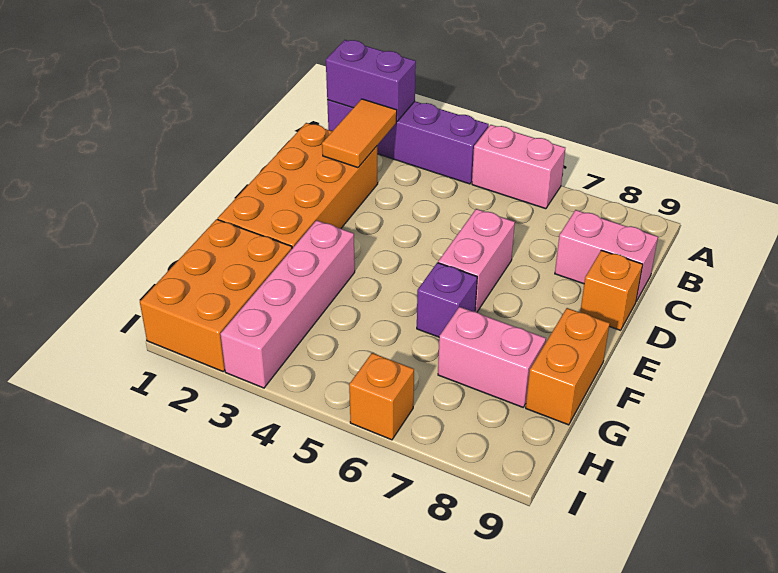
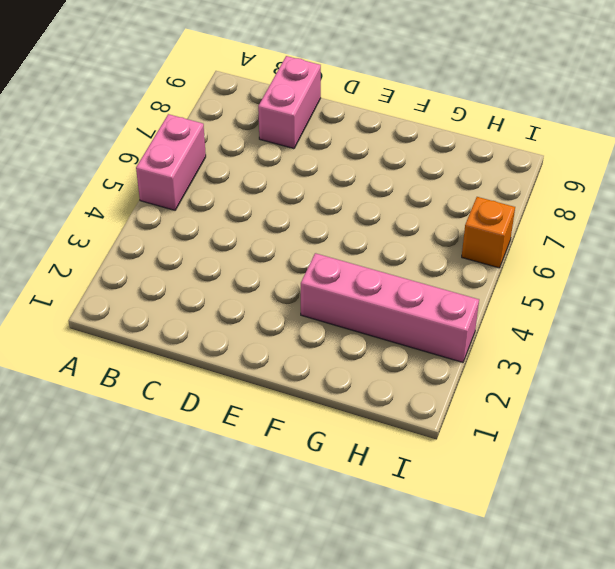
none -> purple brick A1:A4 level 1
none -> orange brick C1:F2 level 1
none -> pink brick D6:E6 level 1

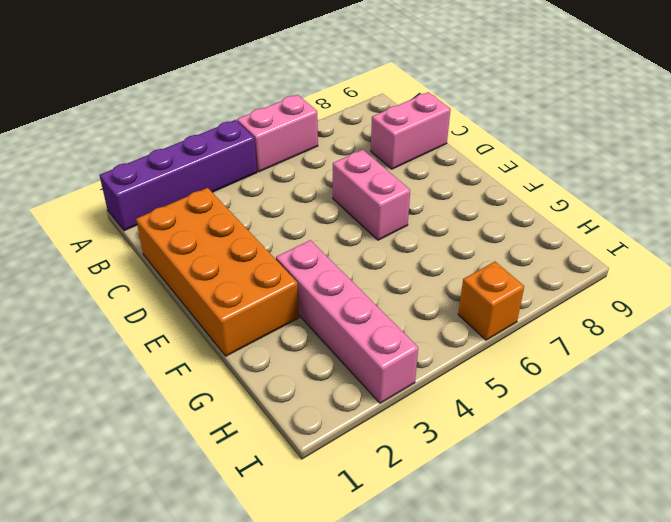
none -> orange brick D9 level 1
none -> purple brick F6 level 1
none -> orange brick F9:G9 level 1

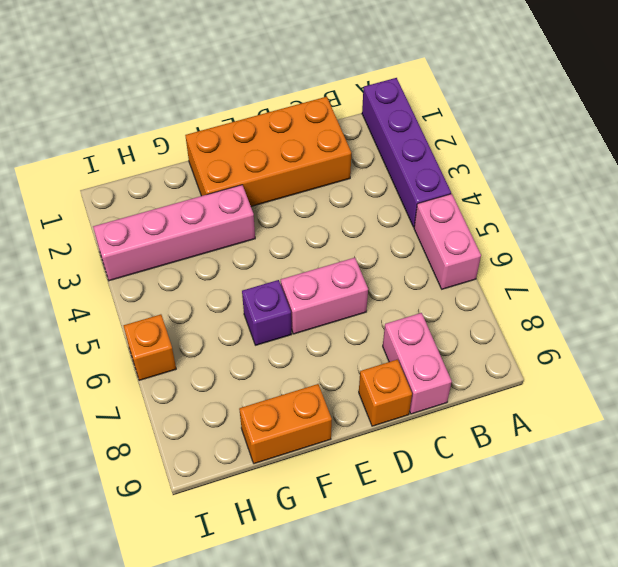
none -> orange brick G1:I2 level 1
none -> pink brick G7:G8 level 1
none -> purple brick A1:A2 level 2

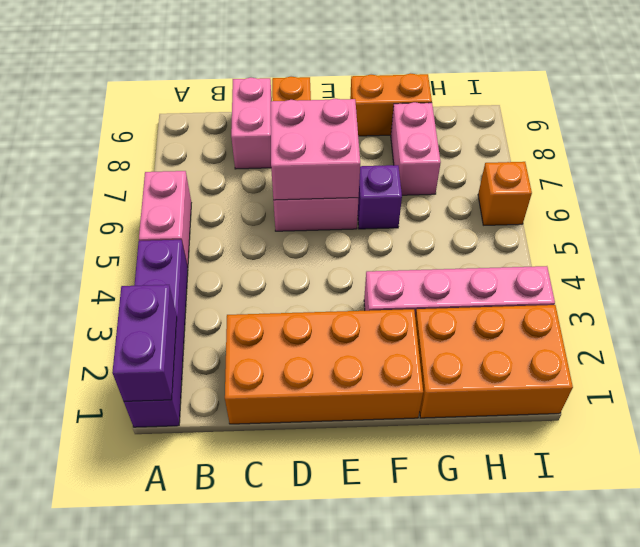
pink brick D6:E7 level 2 -> none
none -> orange tile B2:C2 level 2

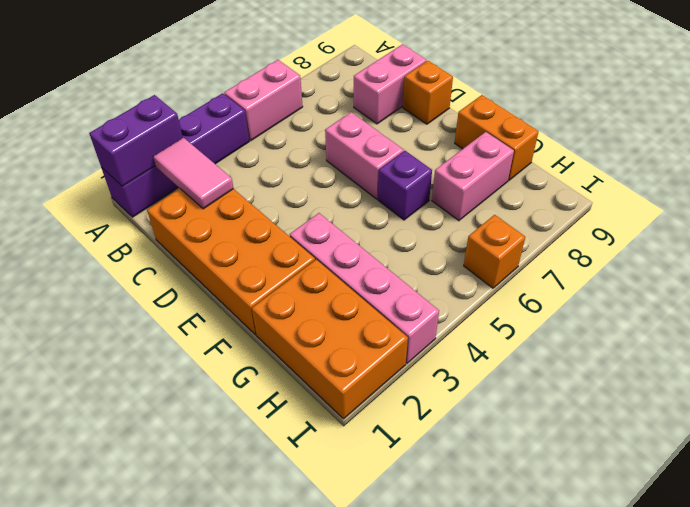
pink tile B2:C2 level 2 -> orange tile B2:C2 level 2

